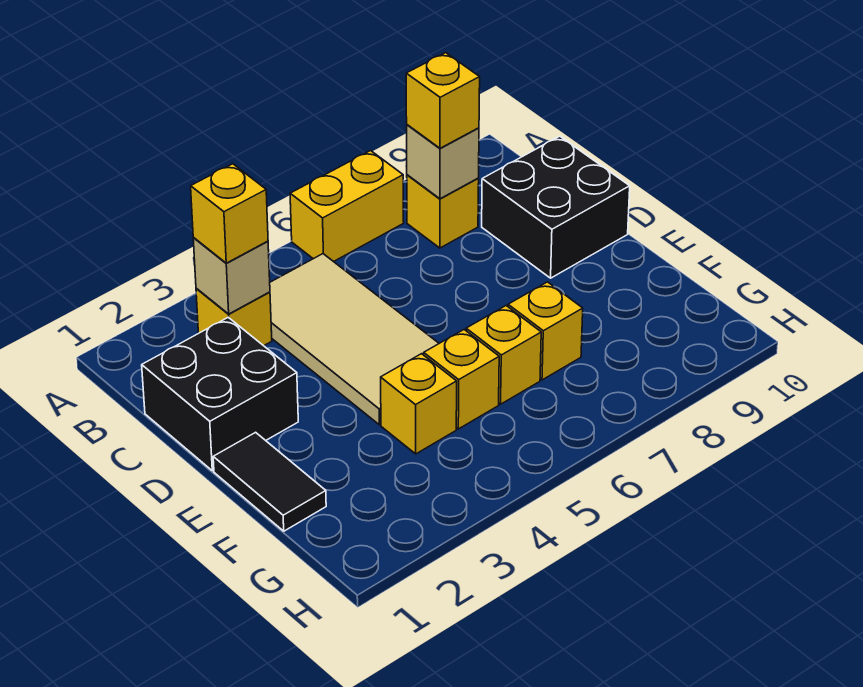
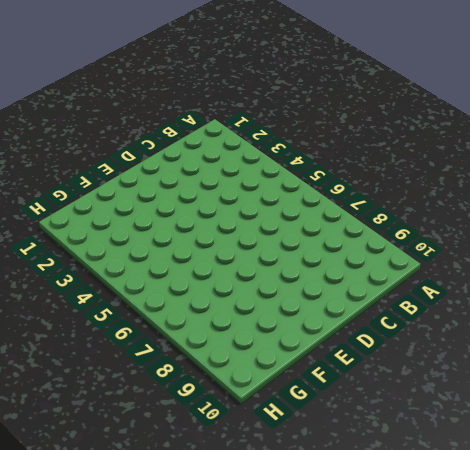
none -> yellow brick A6:A7 level 1
none -> yellow brick B3 level 1
none -> tan tile B4:E5 level 1

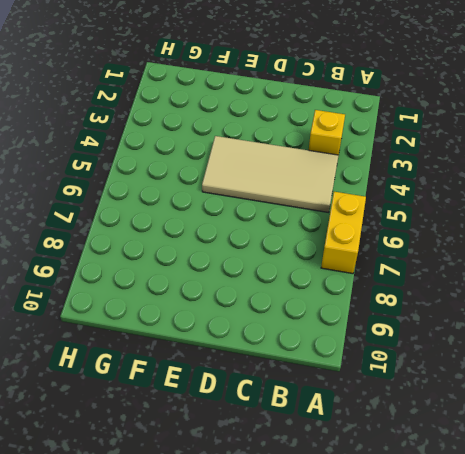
none -> yellow brick B8 level 1
none -> black brick C1:D2 level 1
none -> black brick C9:D10 level 1

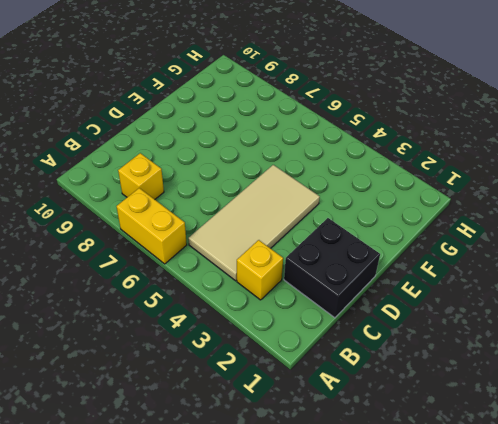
none -> black brick C9:D10 level 1
none -> black tile E1:F1 level 1
none -> yellow brick F4 level 1

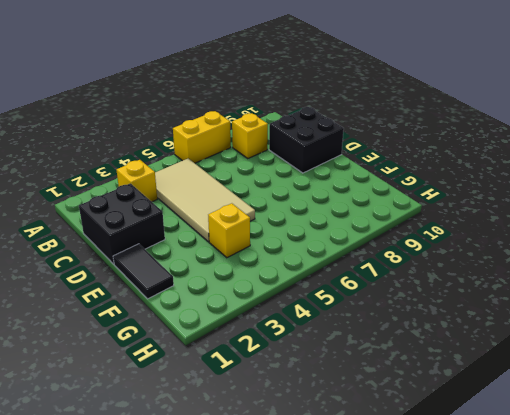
none -> yellow brick F5 level 1
none -> yellow brick F6 level 1
none -> yellow brick F7 level 1

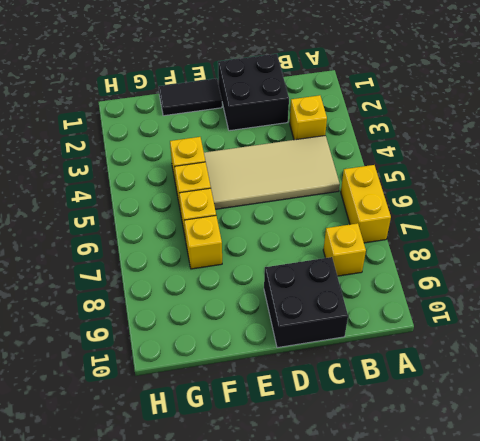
none -> tan brick B3 level 2
none -> tan brick B8 level 2
none -> yellow brick B3 level 3

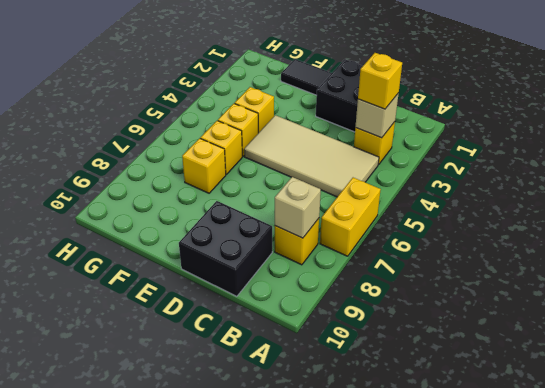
none -> yellow brick B8 level 3

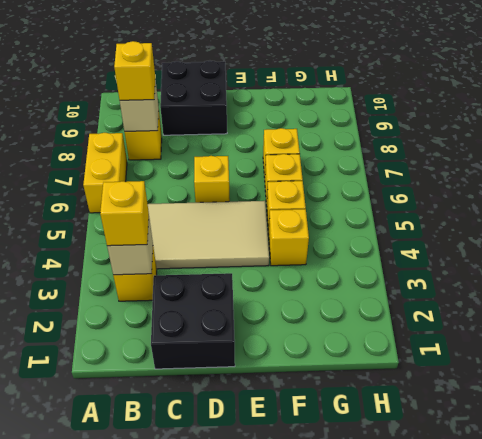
yellow brick D6 level 1 -> none
none -> black tile E1:F1 level 1

